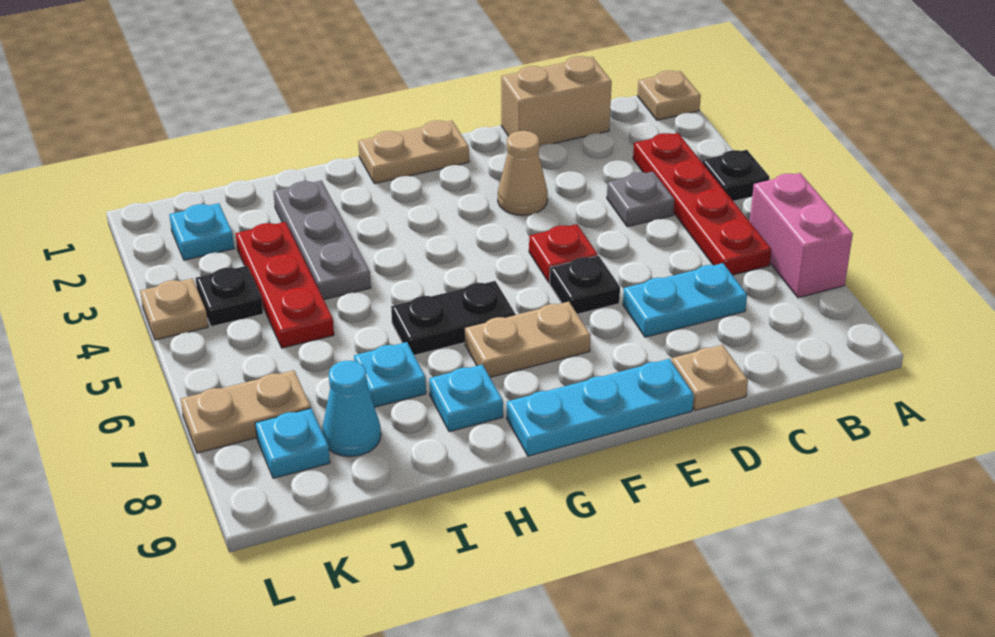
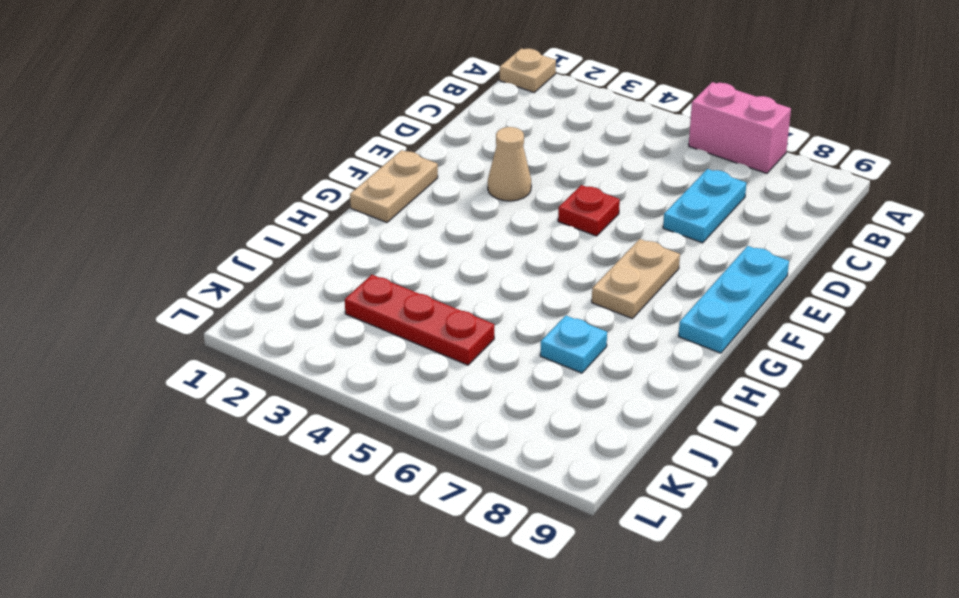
none -> black plate A4 level 1
none -> red plate B3:B6 level 1
none -> tan brick C1:D1 level 1

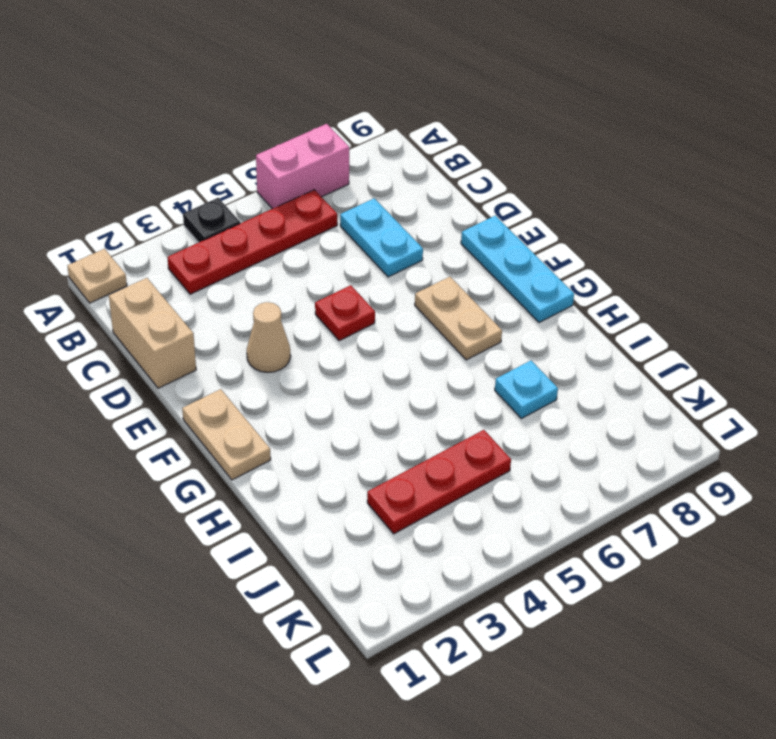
none -> grey plate C4 level 1
none -> tan plate D9 level 1
none -> black plate E6 level 1

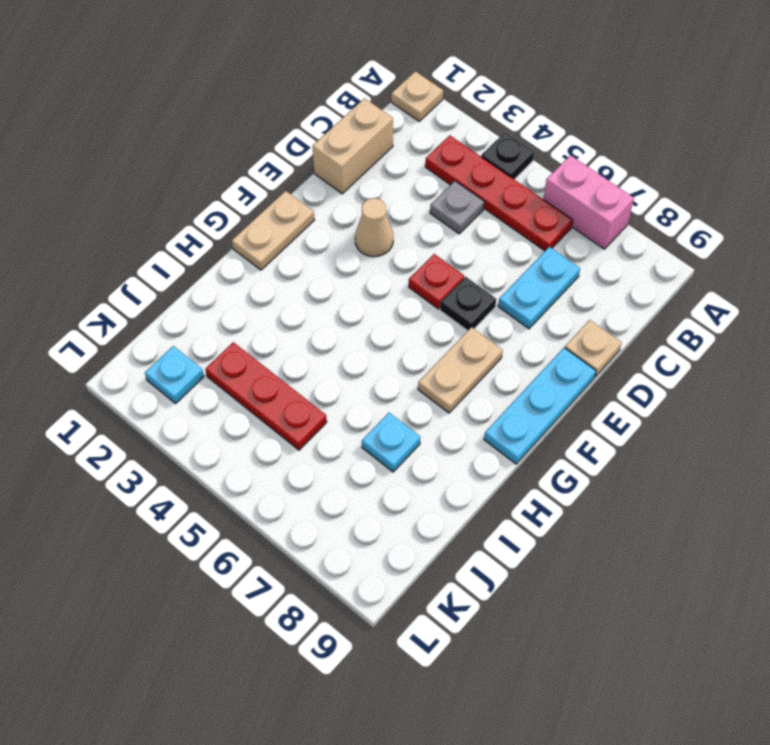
none -> black plate G6:H6 level 1
none -> cyan plate H8 level 1
none -> grey plate I2:I4 level 1

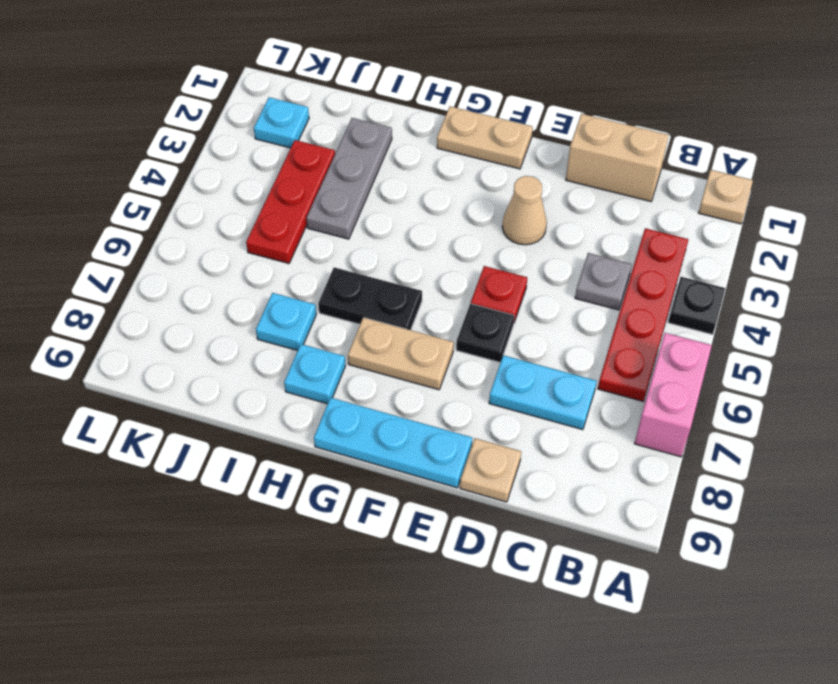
none -> cyan cone J8 level 1
none -> black plate K4 level 1
none -> tan plate K7:L7 level 1

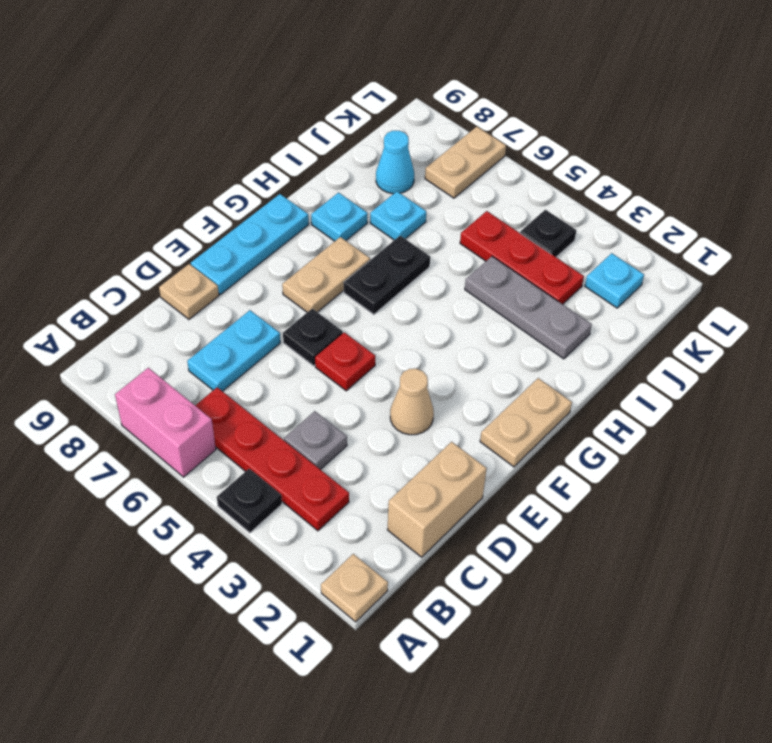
none -> cyan plate K8 level 1
none -> tan plate L4 level 1

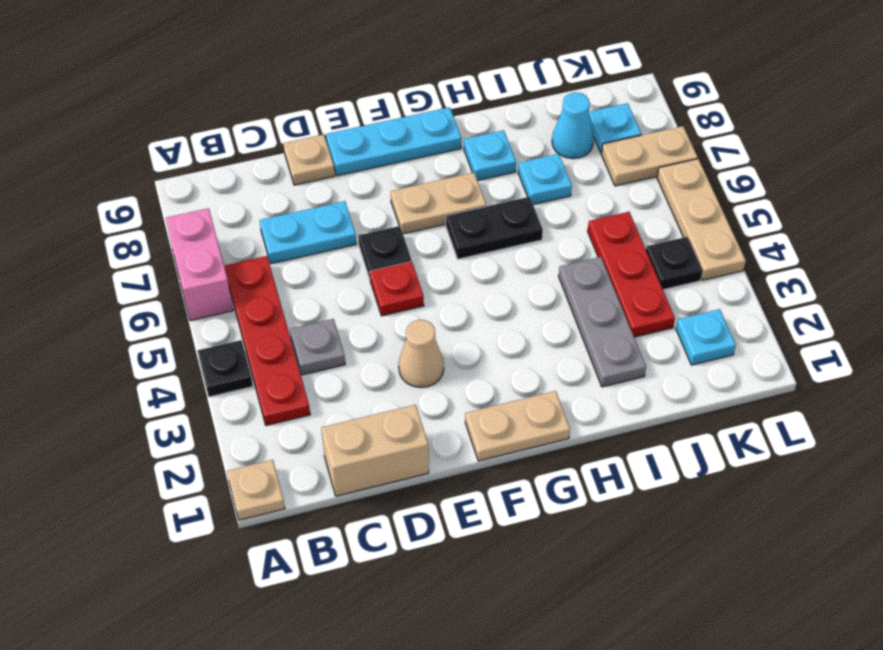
tan plate L4:L6 level 1 -> tan plate L4 level 1

